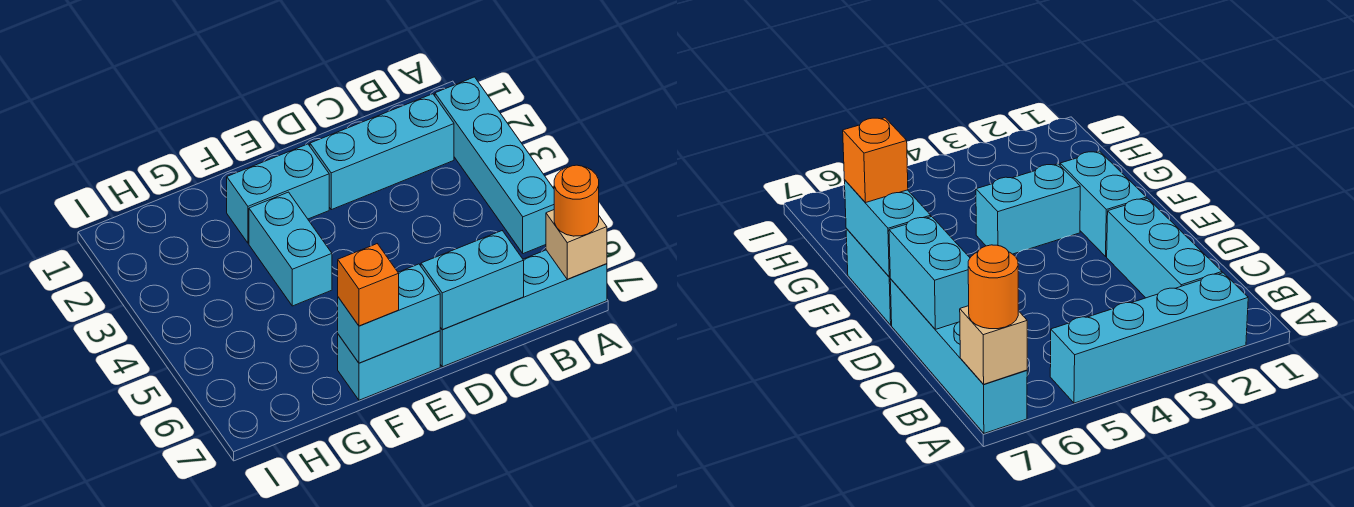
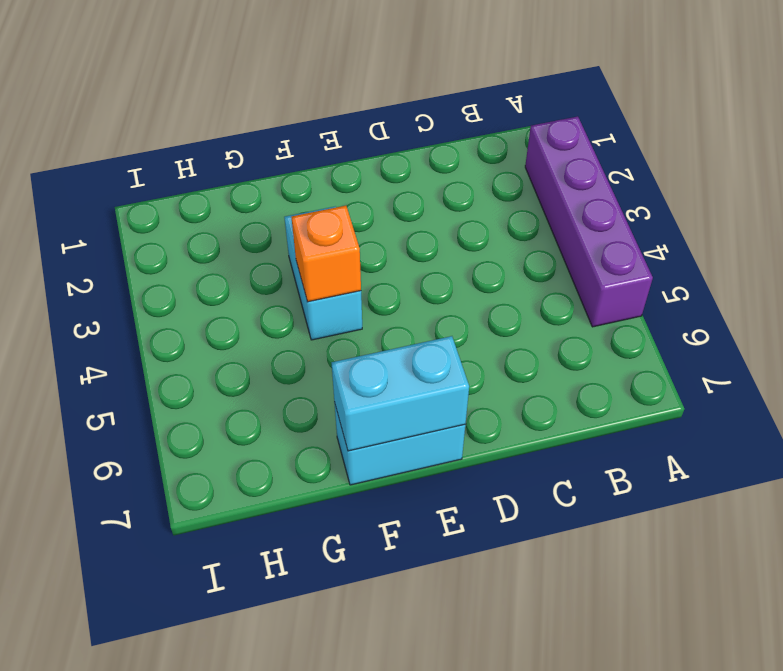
purple brick A2:A5 level 1 -> cyan brick A2:A5 level 1
orange brick F4 level 2 -> orange brick F7 level 3
none -> cyan brick A7:D7 level 1
none -> cyan brick B2:D2 level 1

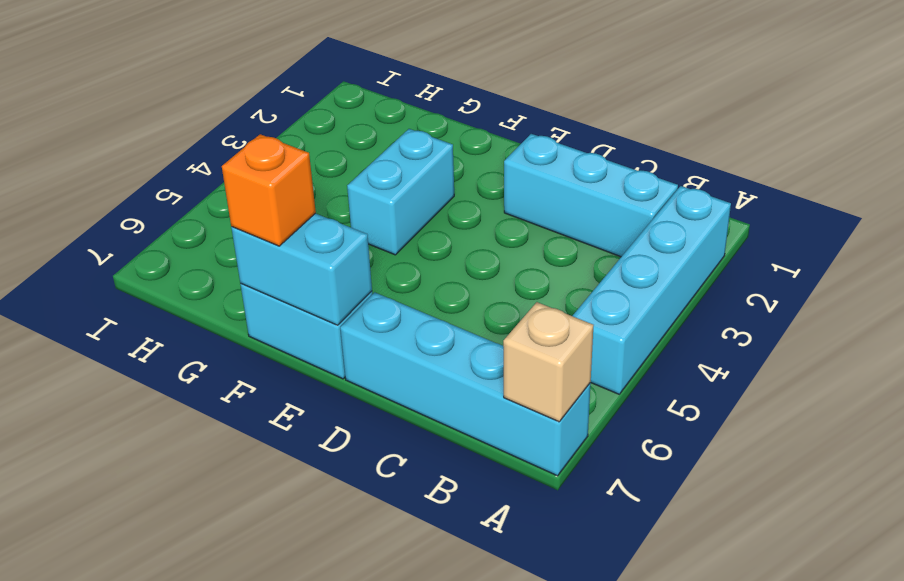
none -> cyan brick E2:F2 level 1
none -> cyan brick C7:D7 level 2

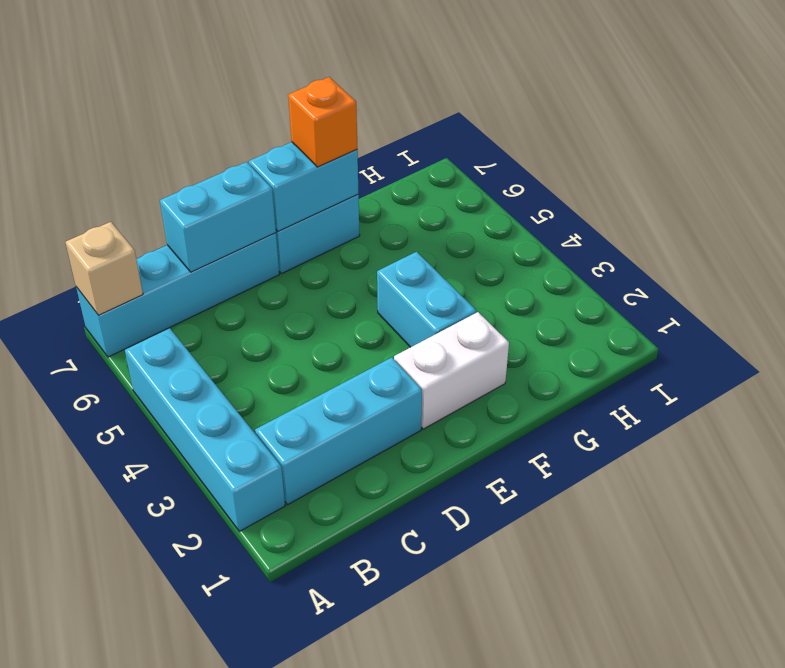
white brick E2:F2 level 1 -> cyan brick E2:F2 level 1
none -> orange round brick A7 level 3

